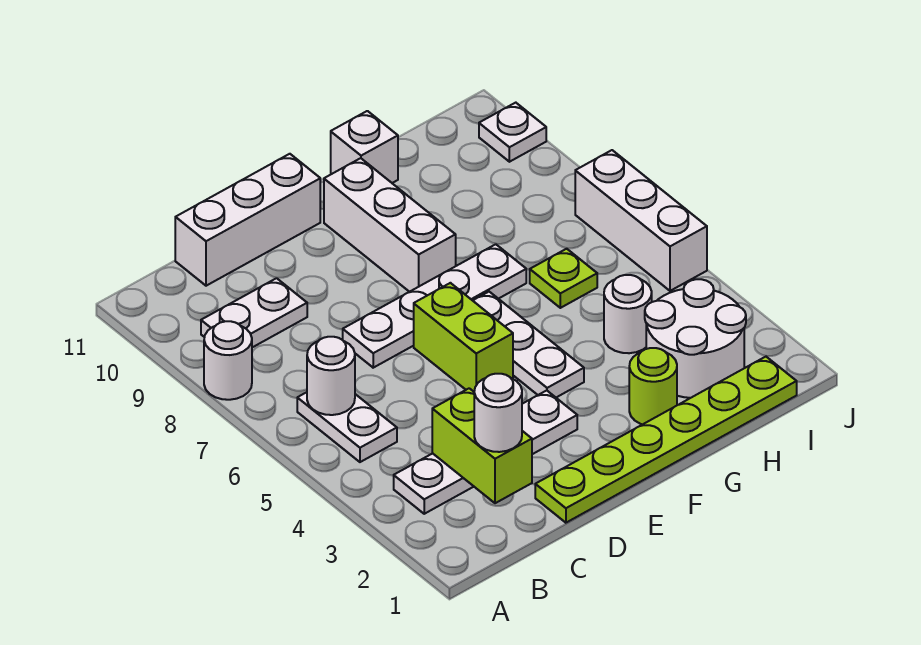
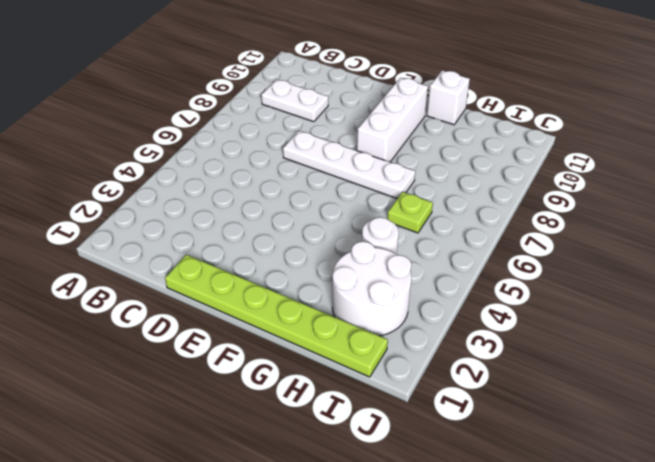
none -> white round brick A8 level 1
none -> white plate B3:E3 level 1
none -> white plate B5:B6 level 1

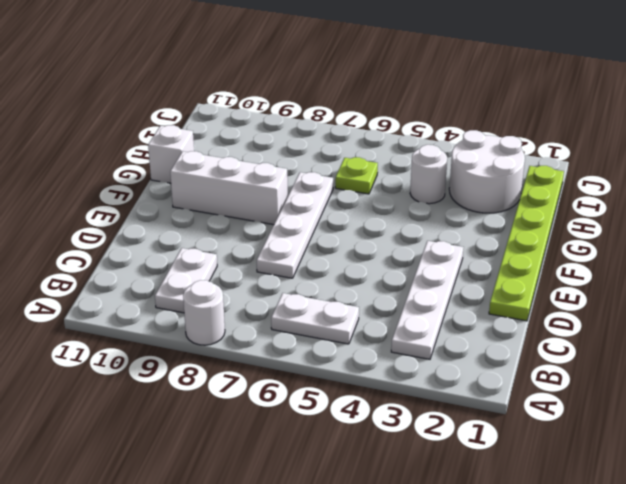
none -> white brick C11:E11 level 1
none -> lime brick E5:E6 level 1
none -> white plate F4:F6 level 1

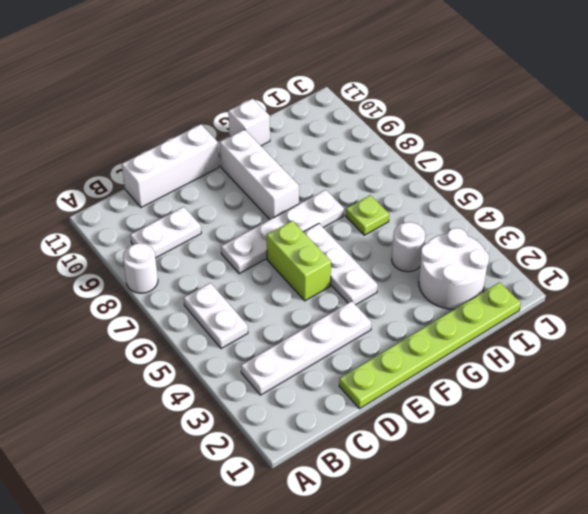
none -> lime round brick G2 level 1
none -> white brick J5:J7 level 1
none -> white plate J10 level 1

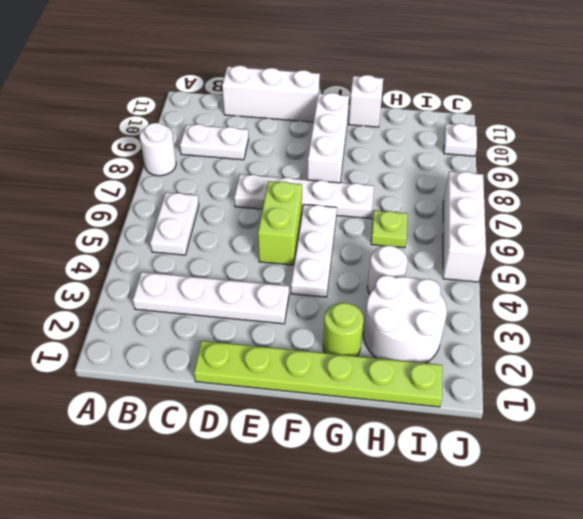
none -> white round brick B6 level 2
none -> lime brick C2:C3 level 2
none -> white round brick C2 level 3

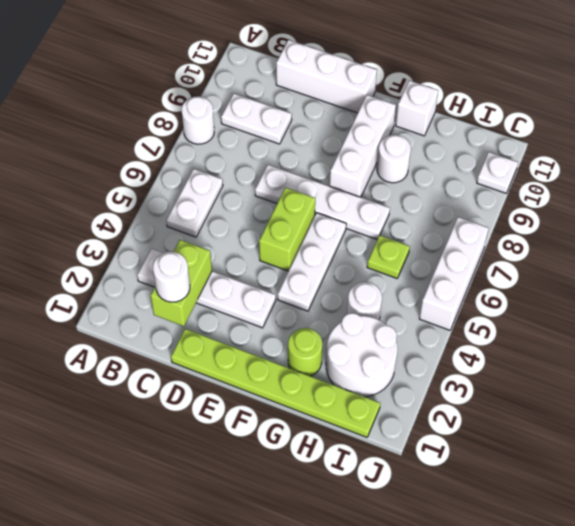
white round brick G9 level 1 -> white round brick B6 level 2

